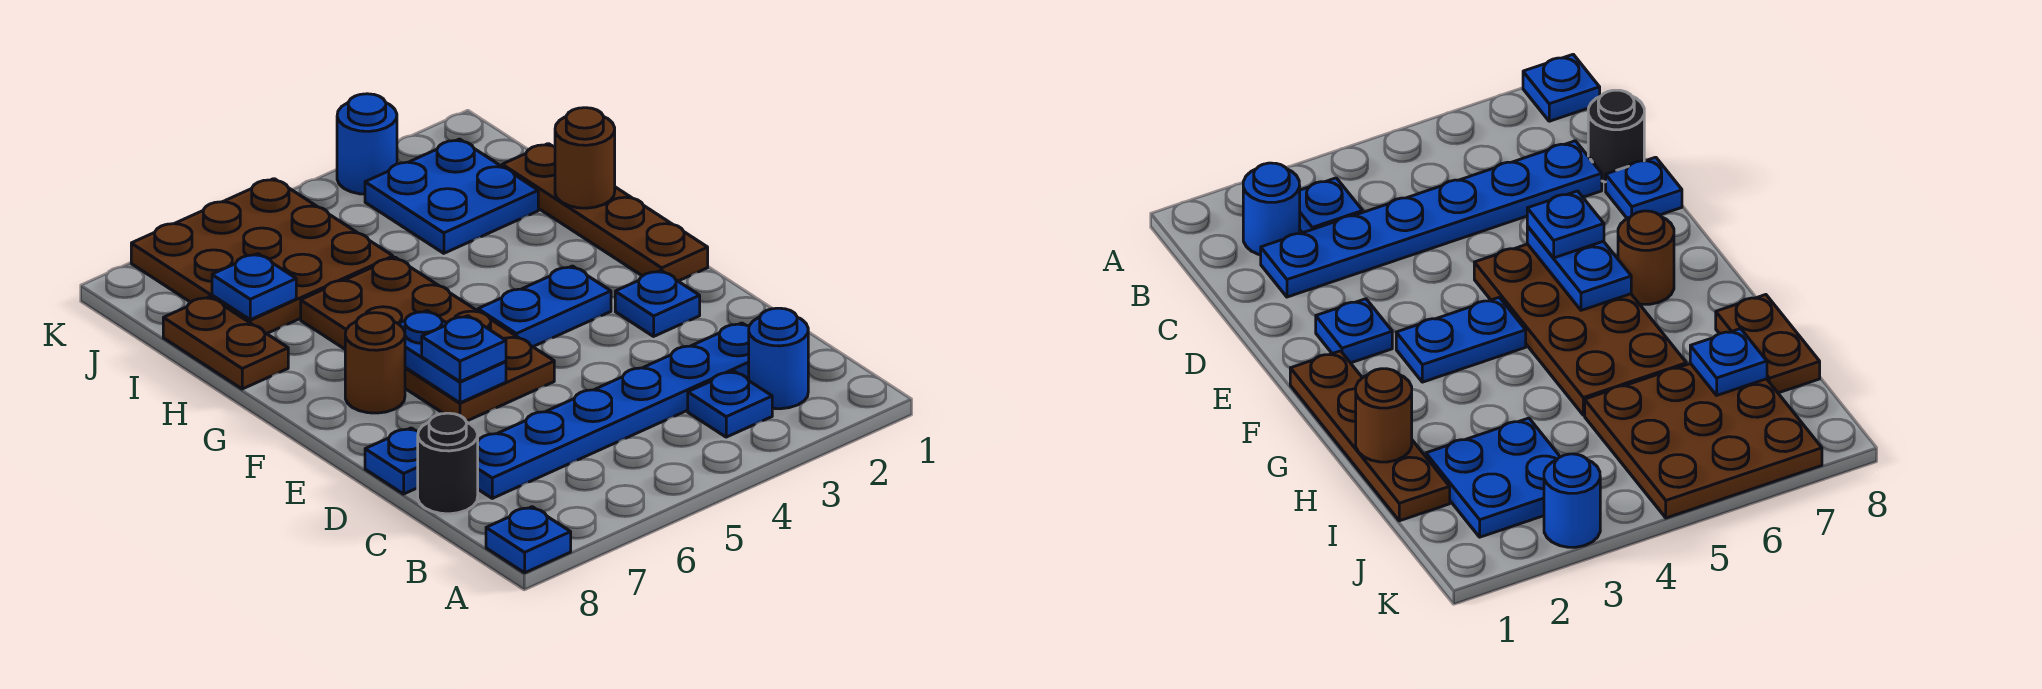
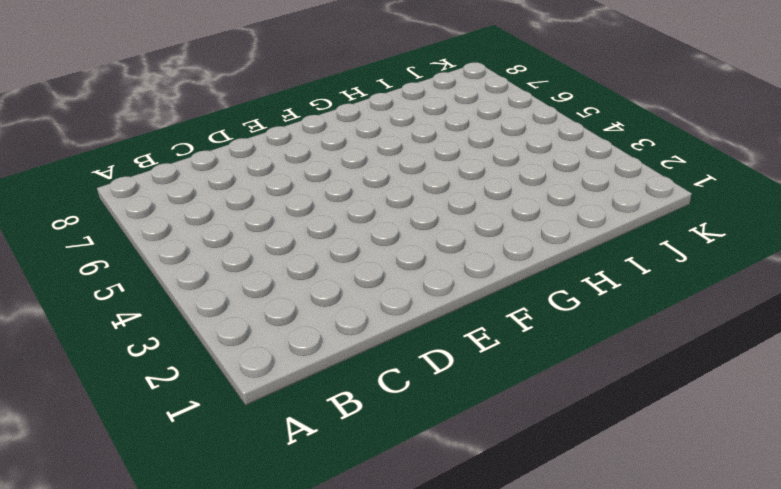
none -> blue plate A8 level 1
none -> blue round brick B2 level 1
none -> blue plate B3 level 1

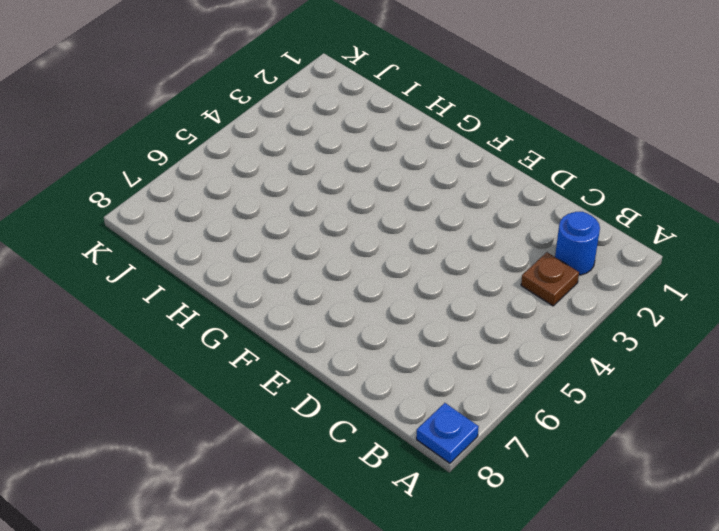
brown plate B3 level 1 -> blue plate B3 level 1
none -> blue plate C2:C7 level 1
none -> black round brick C8 level 1
none -> blue plate D8 level 1

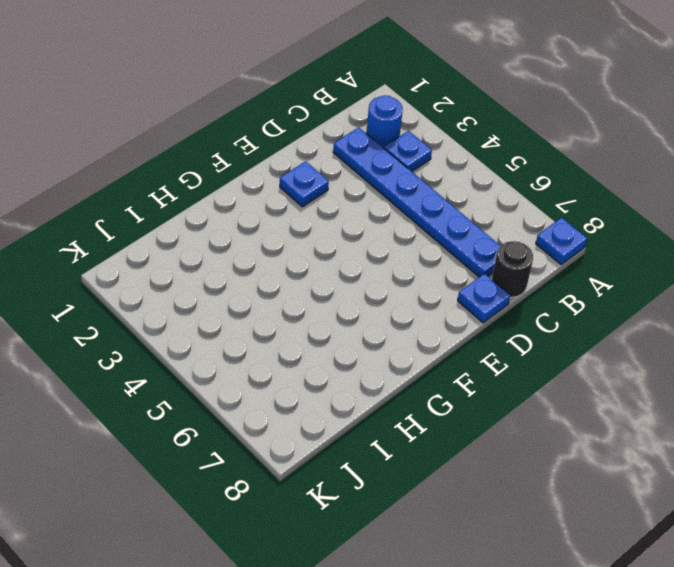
none -> brown plate E5:H6 level 1
none -> brown plate F1:I1 level 1
none -> blue plate F3:F4 level 1

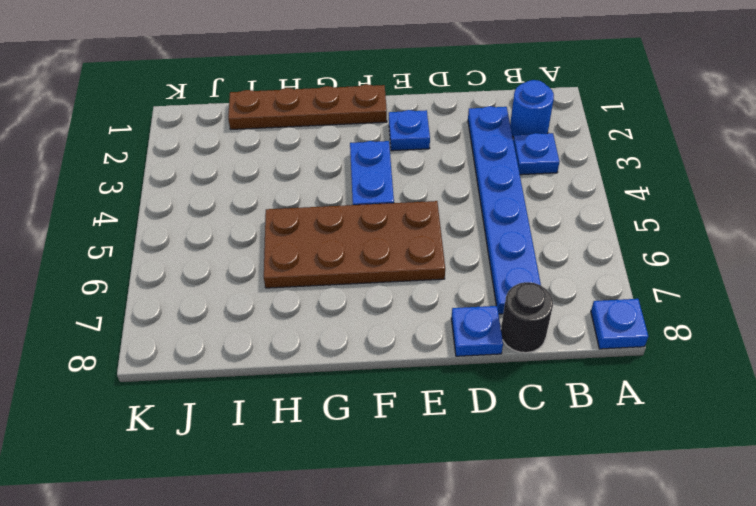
none -> brown round brick F7 level 1
none -> brown plate H8:I8 level 1
none -> blue plate I2:J3 level 1

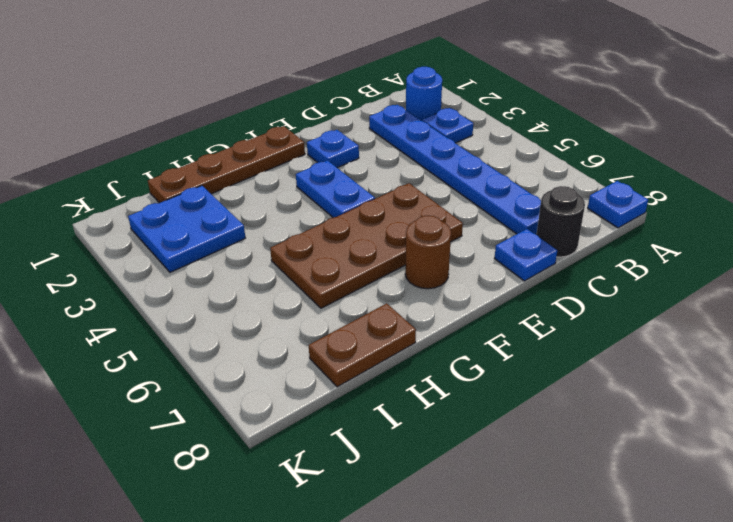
none -> brown plate I5:K7 level 1
none -> blue round brick K3 level 1
none -> blue plate E6:F6 level 2

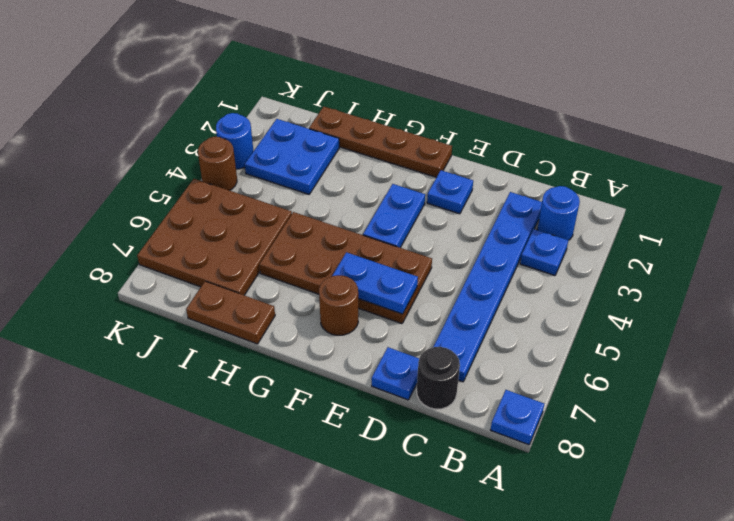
brown round brick K4 level 1 -> brown round brick H1 level 2
none -> blue plate I7 level 2
none -> blue plate E6 level 3

